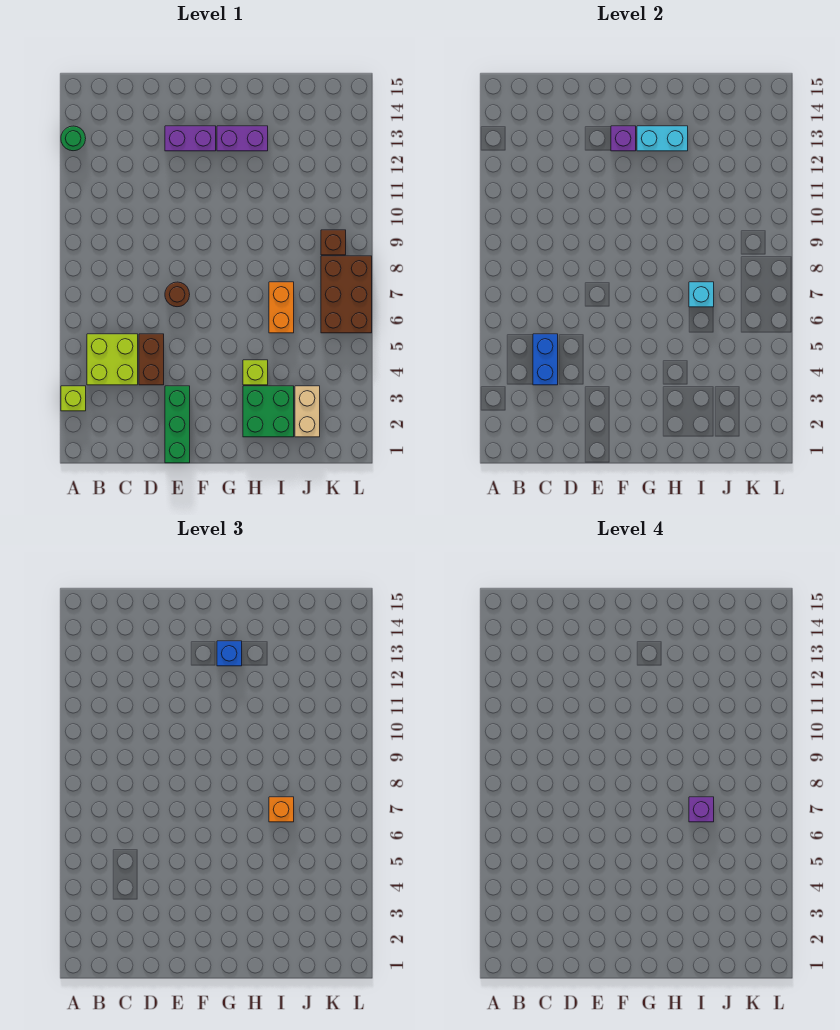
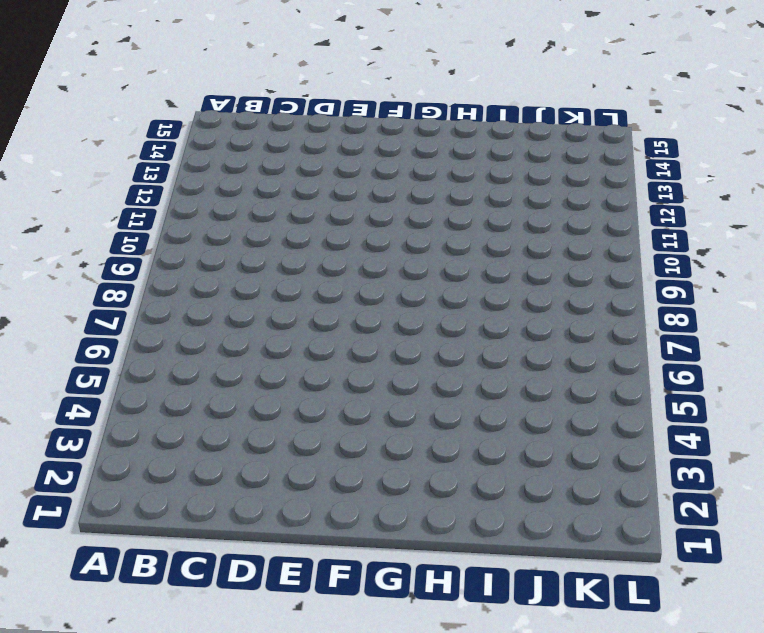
none -> lime brick A3 level 1
none -> green round brick A13 level 1
none -> lime brick B4:C5 level 1

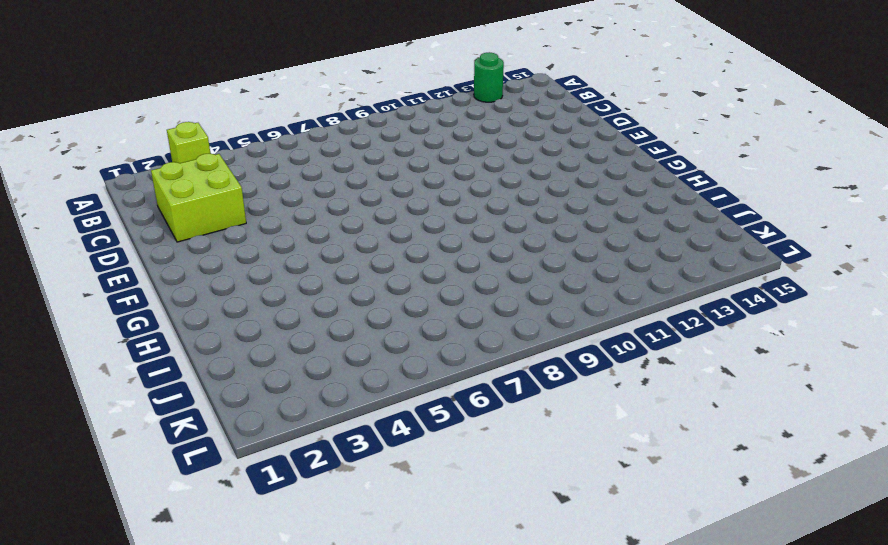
lime brick C2:D3 level 1 -> lime brick B4:C5 level 1
none -> brown brick D4:D5 level 1
none -> green brick E1:E3 level 1
none -> brown round brick E7 level 1

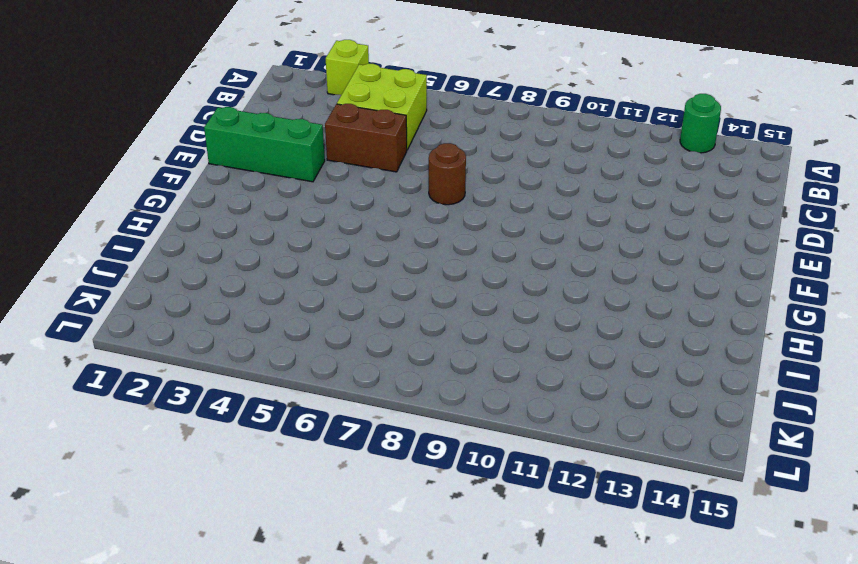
none -> purple brick E13:F13 level 1
none -> purple brick G13:H13 level 1
none -> green brick H2:I3 level 1

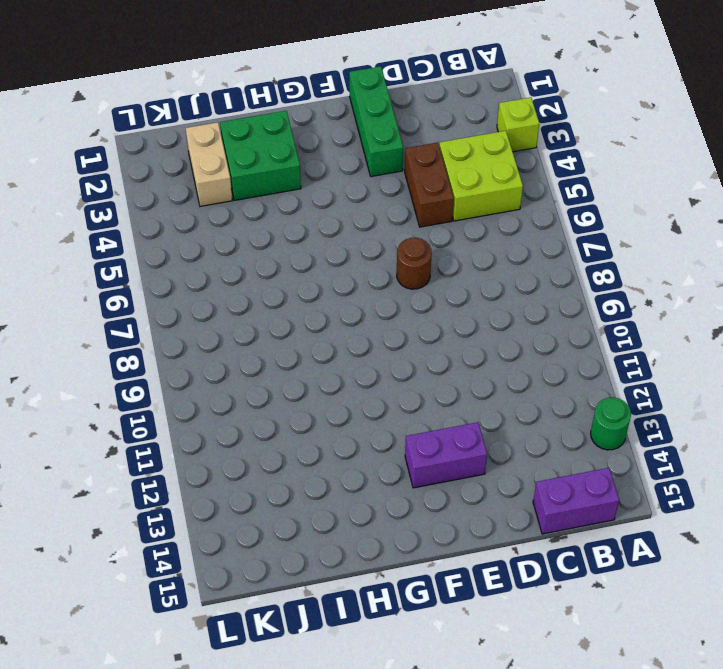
purple brick B15:C15 level 1 -> purple brick G13:H13 level 1
none -> lime brick H4 level 1
none -> orange brick I6:I7 level 1
none -> brown brick K6:L8 level 1

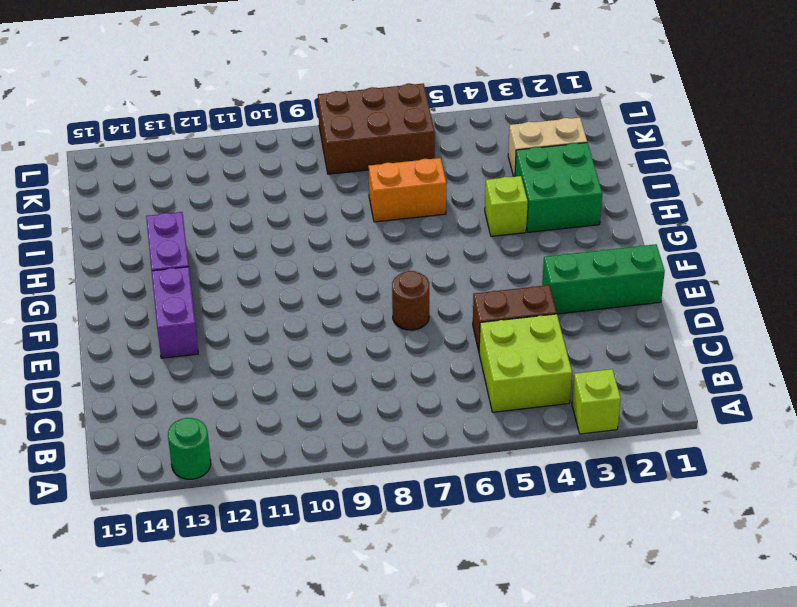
none -> brown brick K9 level 1
none -> blue brick C4:C5 level 2
none -> purple brick F13 level 2

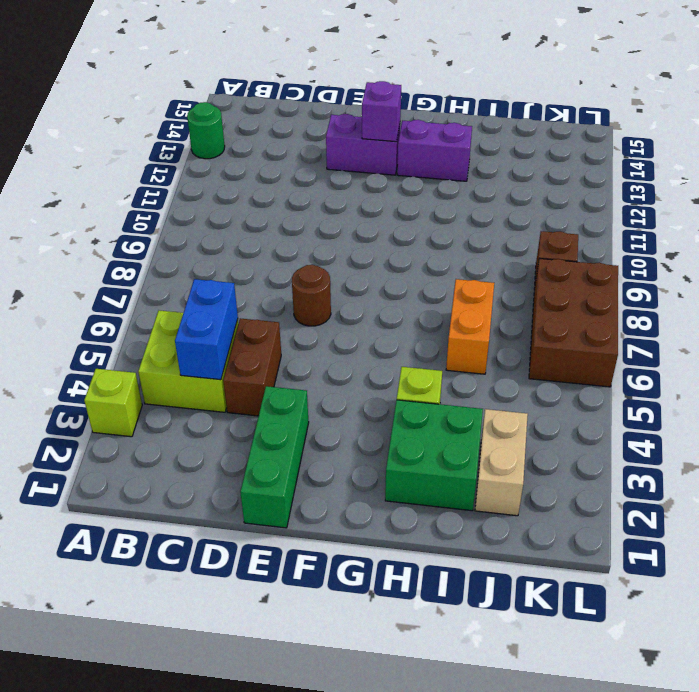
none -> cyan brick G13:H13 level 2
none -> cyan brick I7 level 2
none -> blue brick G13 level 3

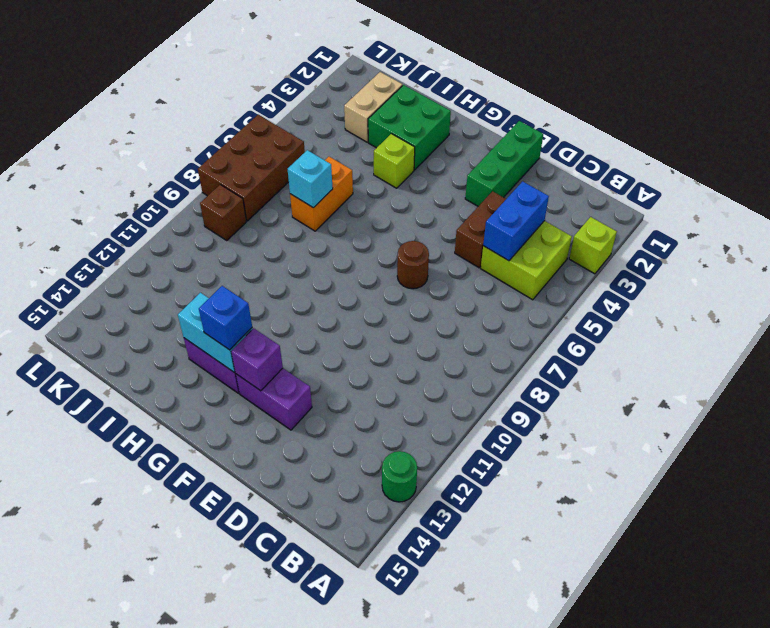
none -> orange brick I7 level 3
none -> purple brick I7 level 4

